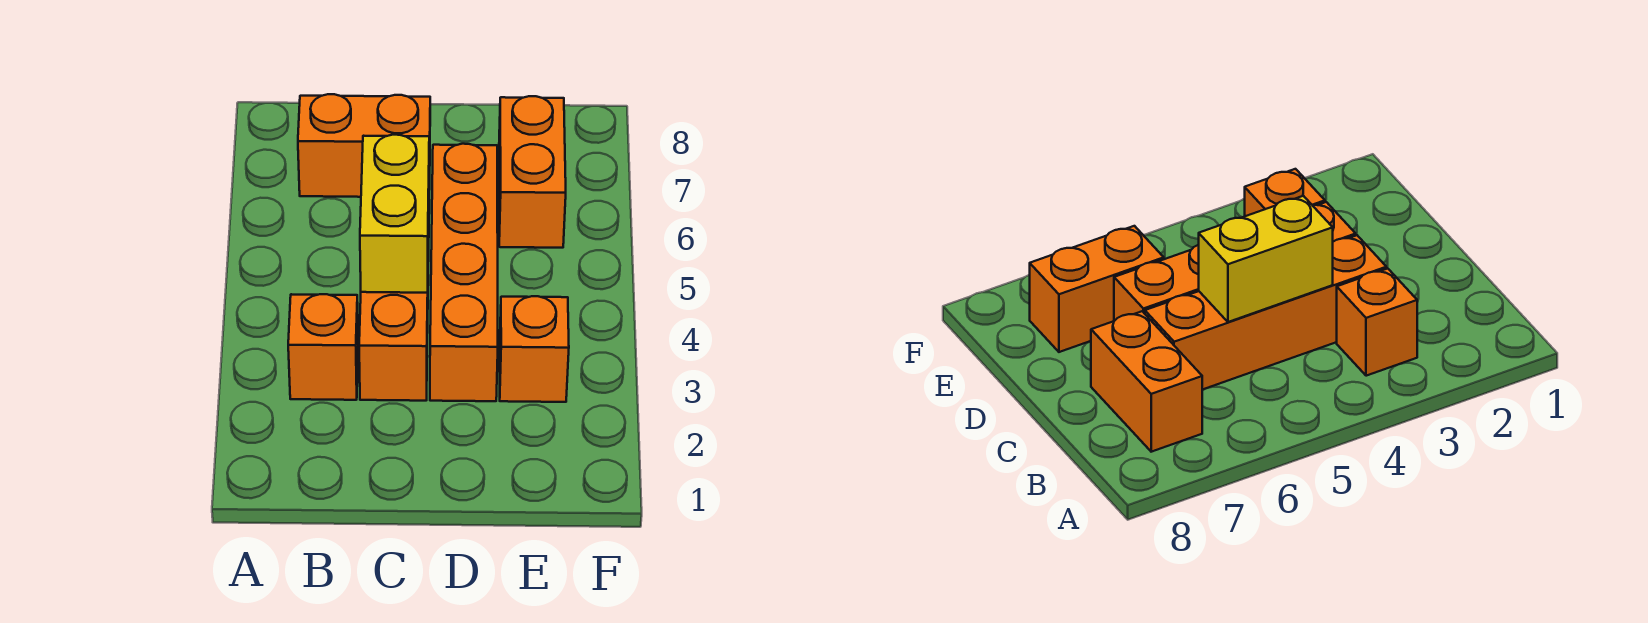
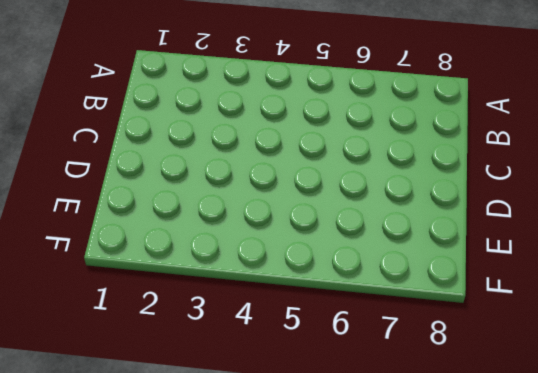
none -> orange brick B3 level 1
none -> orange brick B7:C7 level 1

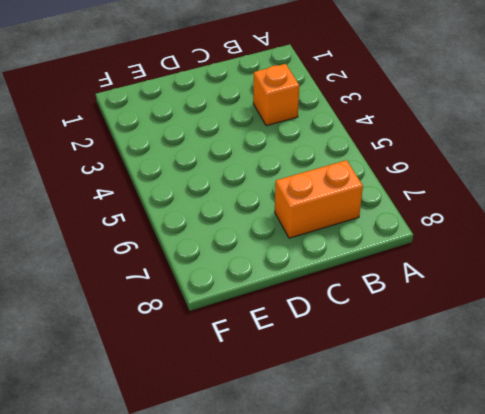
none -> orange brick C3:C6 level 1
none -> orange brick D3:D6 level 1

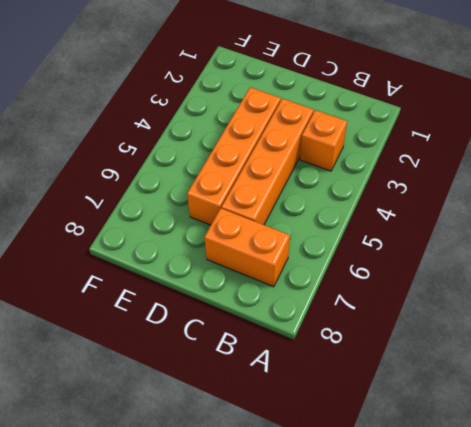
none -> orange brick E3 level 1
none -> orange brick E6:E7 level 1

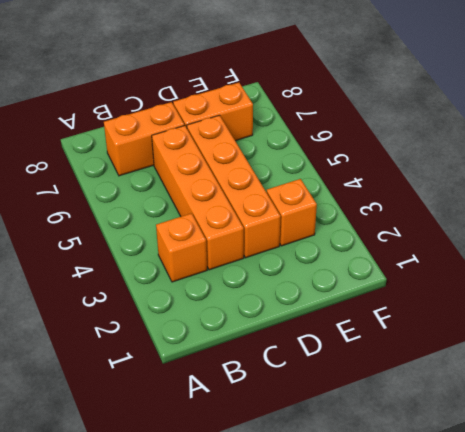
orange brick D7:E7 level 1 -> orange brick E6:E7 level 1
none -> yellow brick C4:C5 level 2

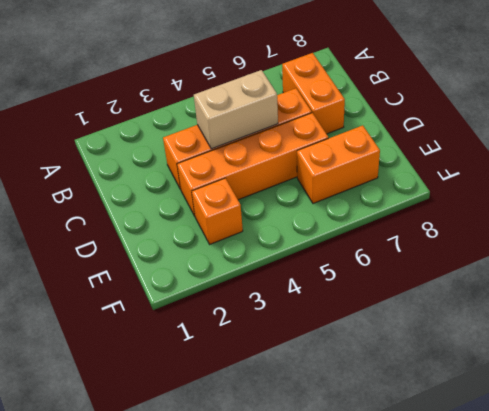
tan brick C4:C5 level 2 -> yellow brick C4:C5 level 2
none -> orange brick B3 level 1

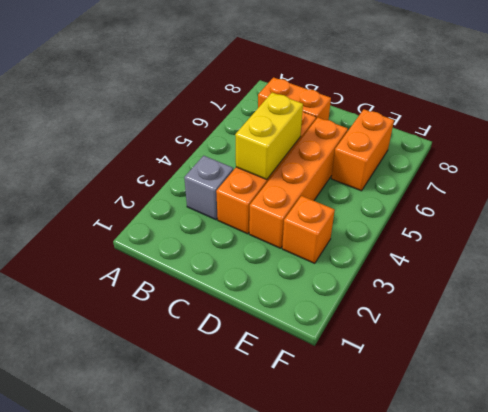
grey brick B3 level 1 -> orange brick B3 level 1

